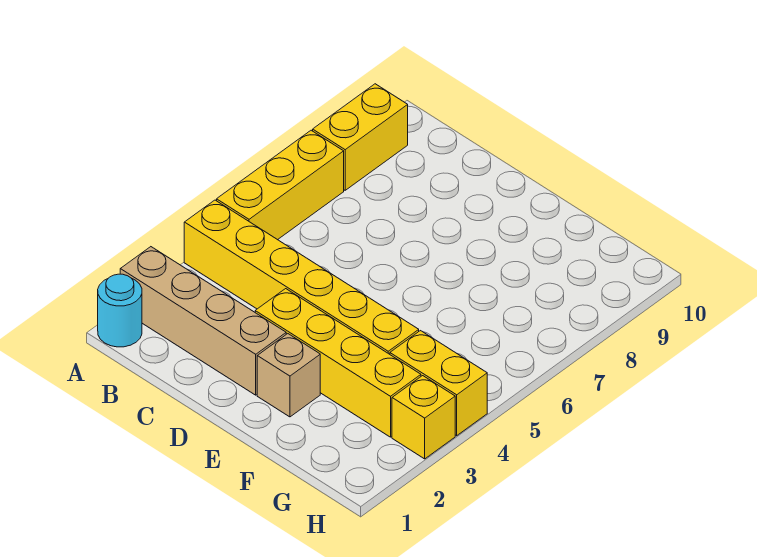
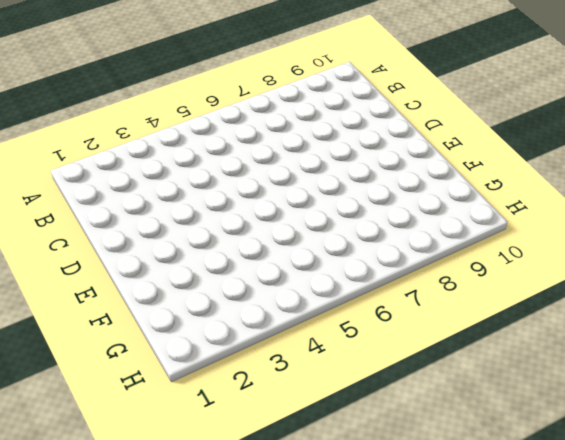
none -> cyan round brick A1 level 1
none -> tan brick A2:D2 level 1

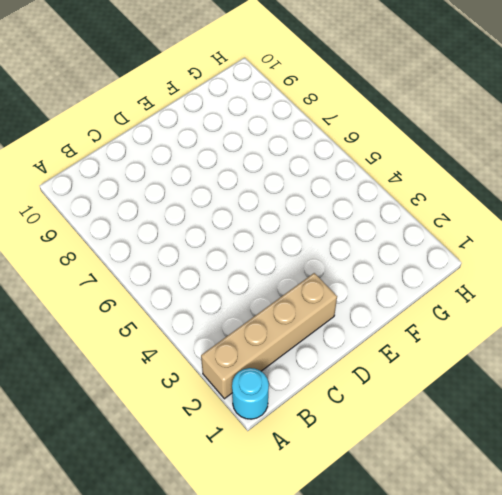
none -> yellow brick A4:F4 level 1
none -> yellow brick A5:A7 level 1

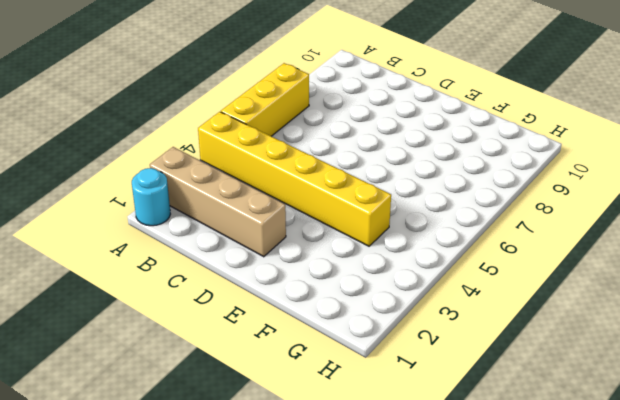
none -> yellow brick A8:A9 level 1
none -> yellow brick D3:G3 level 1

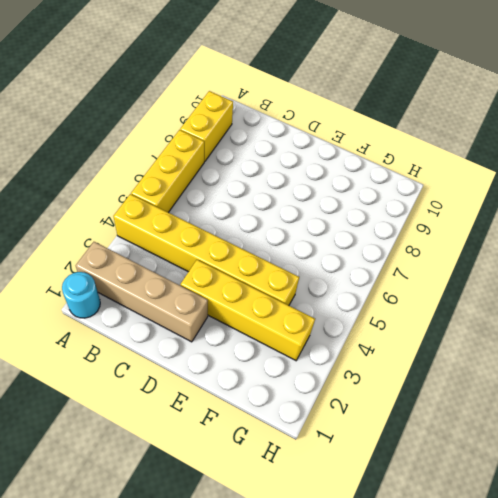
none -> tan brick E2 level 1
none -> yellow brick G4:H4 level 1

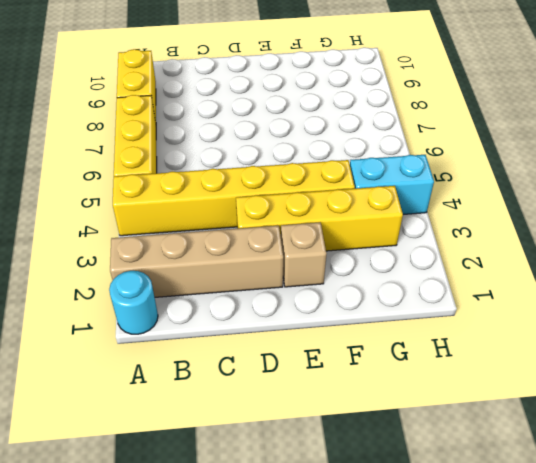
cyan brick G4:H4 level 1 -> yellow brick G4:H4 level 1
none -> yellow brick H3 level 1

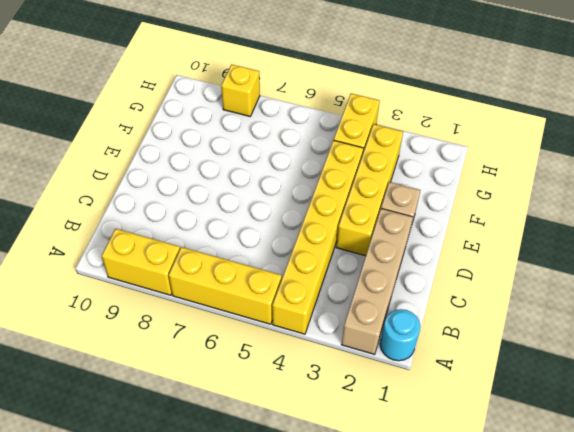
yellow brick H8 level 1 -> yellow brick H3 level 1

